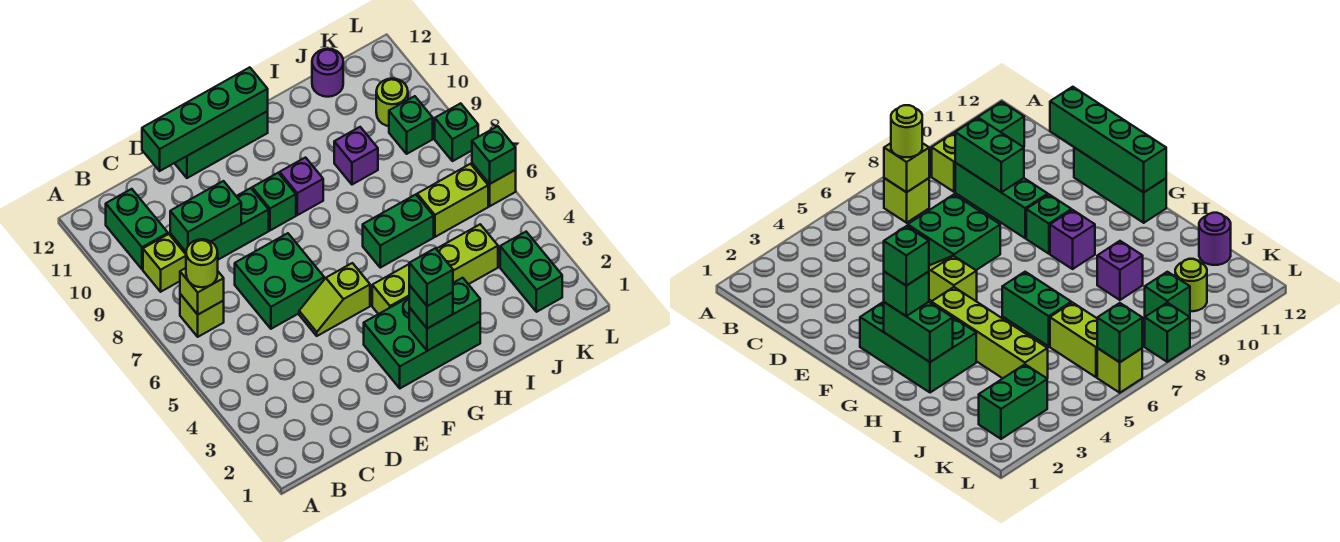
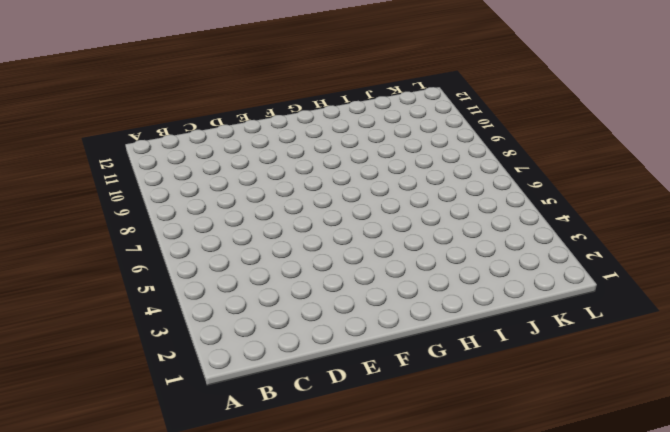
none -> lime brick B7 level 1
none -> lime brick B9 level 1
none -> green brick B10:B11 level 1

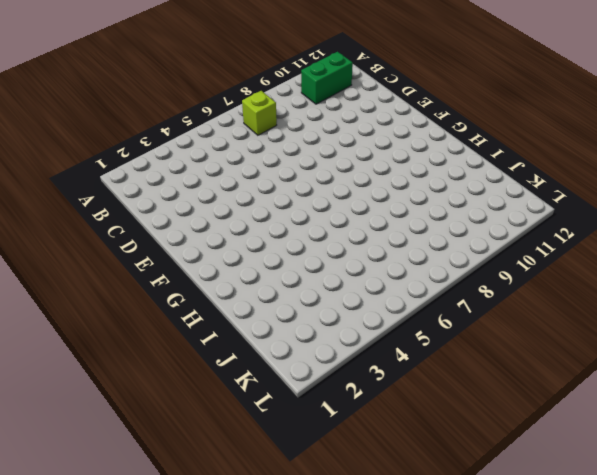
none -> lime brick B9 level 1
none -> green brick C9:E9 level 1
none -> green brick D6:E7 level 1

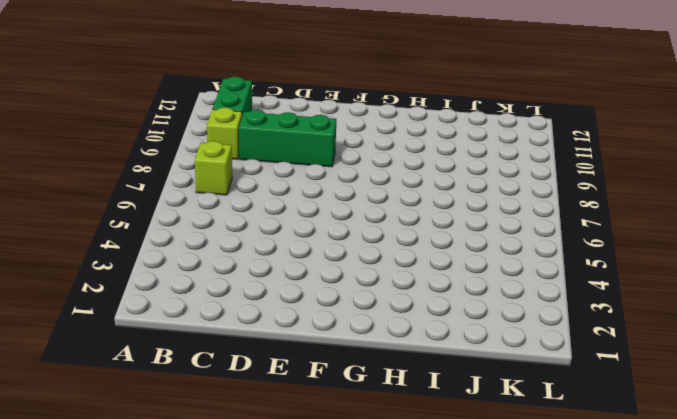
none -> green brick D6:E7 level 1
none -> lime slope E5:F5 level 1 top F
none -> green brick E12:G12 level 1

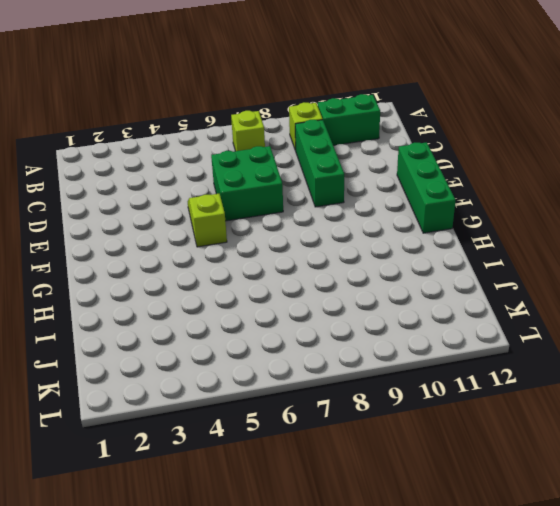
none -> green brick F2:H3 level 1
none -> green brick F9 level 1
none -> lime brick G4:J4 level 1

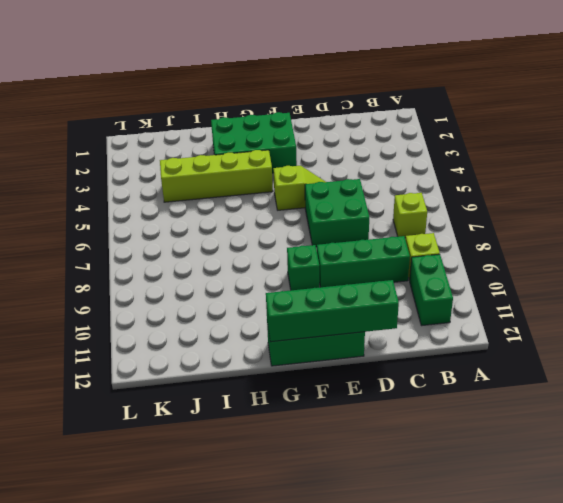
none -> purple brick G9 level 1
none -> green brick H6:I6 level 1
none -> purple brick I9 level 1

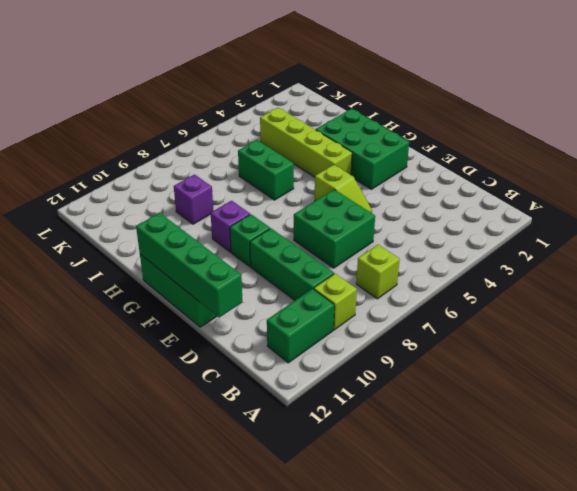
none -> lime brick J6:K6 level 1
none -> purple round brick J12 level 1
none -> green brick K2:K3 level 1

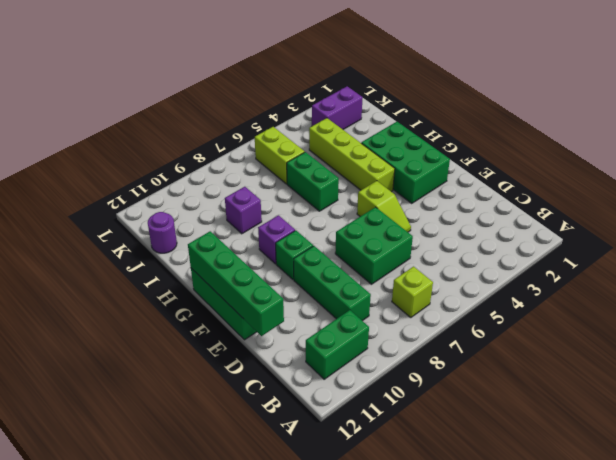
purple brick K2:K3 level 1 -> green brick K2:K3 level 1
none -> lime brick B9 level 1
none -> green brick K9 level 1
none -> lime round brick K10 level 1

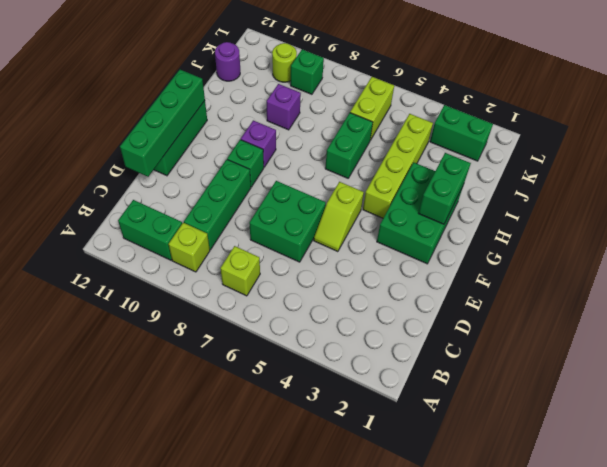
none -> lime brick L6 level 1
none -> green brick L8 level 1
none -> lime brick B7 level 2

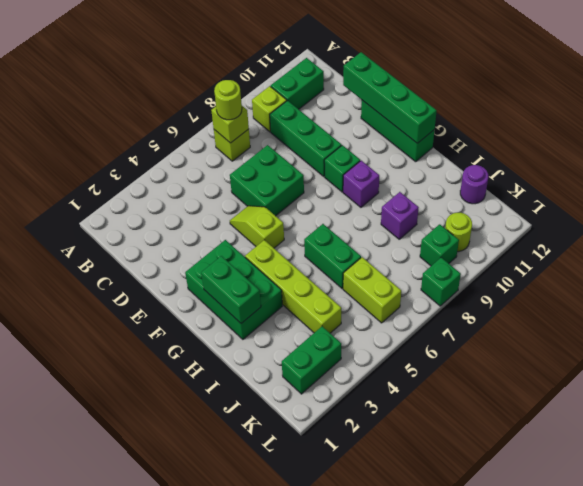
none -> lime brick L6 level 1
none -> green brick C9:D9 level 2
none -> green brick L6 level 2

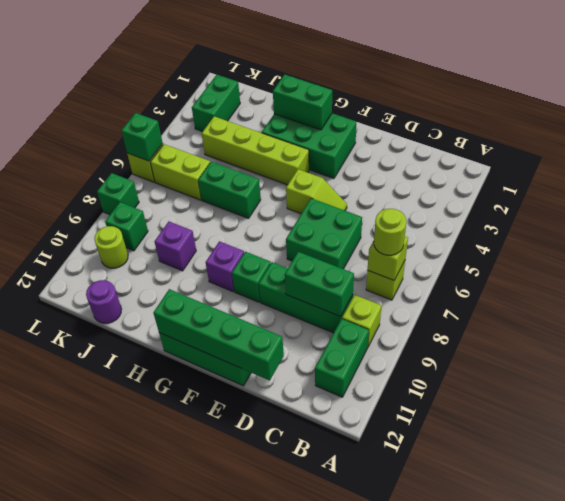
none -> green brick G2 level 3
none -> green brick G2 level 4

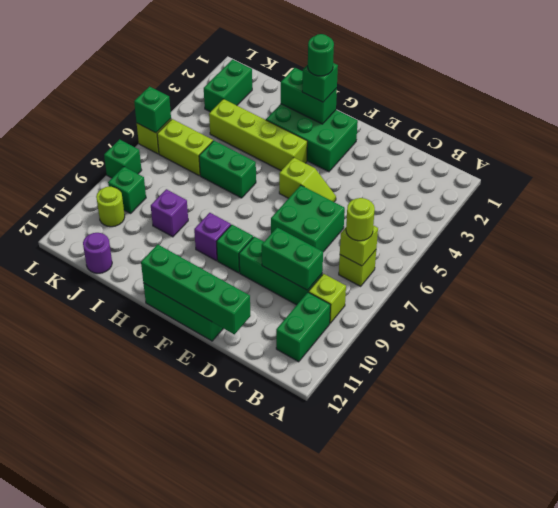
green round brick G2 level 4 -> green brick G2 level 4

